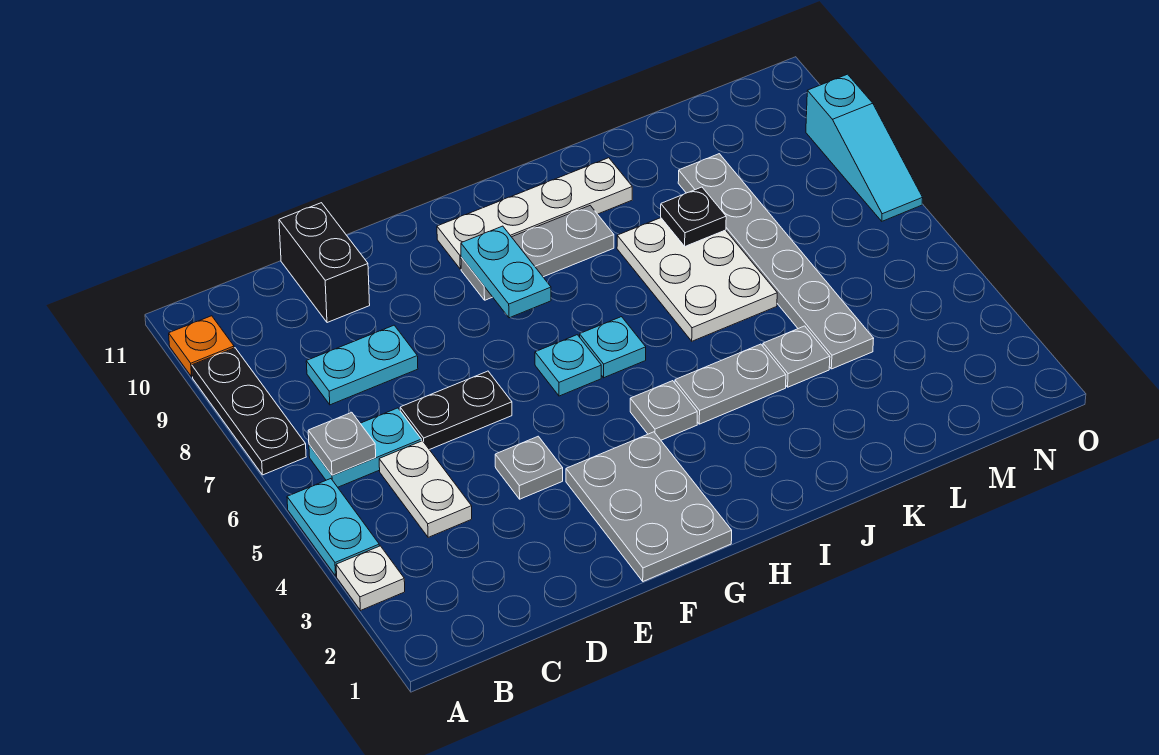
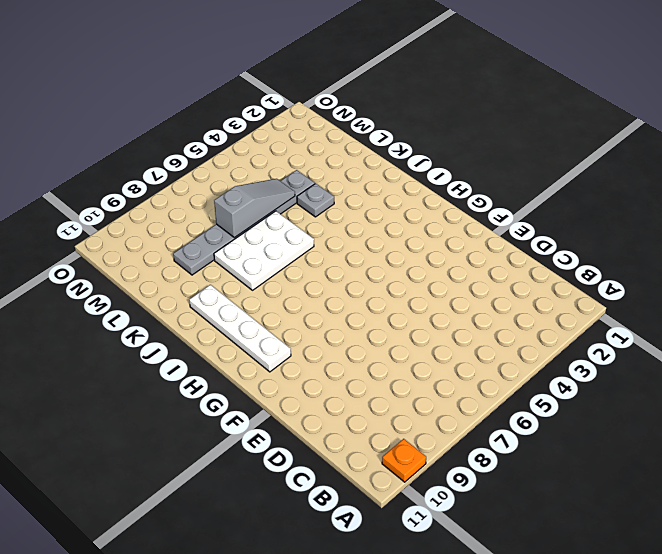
grey slope L5:L7 level 2 top 7 -> none
none -> white plate A3 level 1
none -> cyan plate A4:A5 level 1
none -> black plate A7:A9 level 1

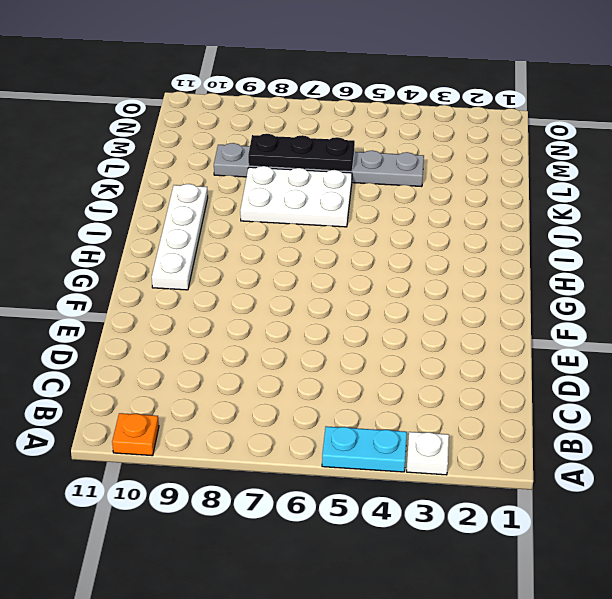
black plate L6:L8 level 2 -> black plate A7:A9 level 1
none -> cyan plate B6:C6 level 1
none -> white plate C4:C5 level 1
none -> cyan plate C8:D8 level 1

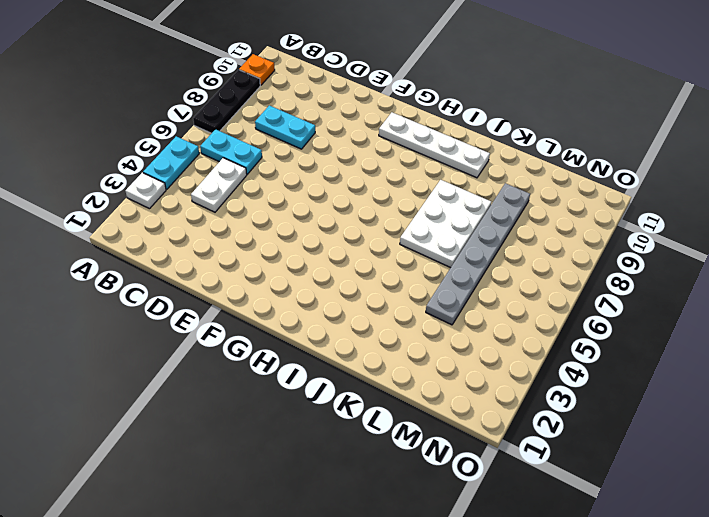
none -> black plate D6:E6 level 1
none -> black brick D10:D11 level 1
none -> grey plate E4 level 1

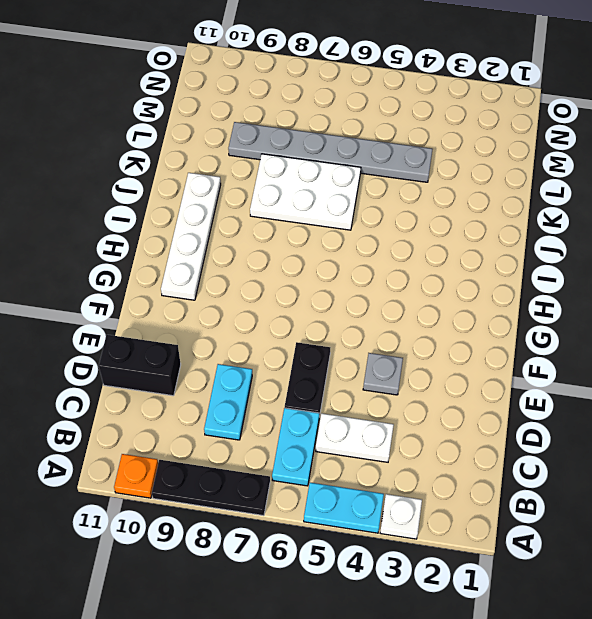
none -> grey plate F1:G3 level 1
none -> cyan plate G6 level 1
none -> grey plate G9:I9 level 1

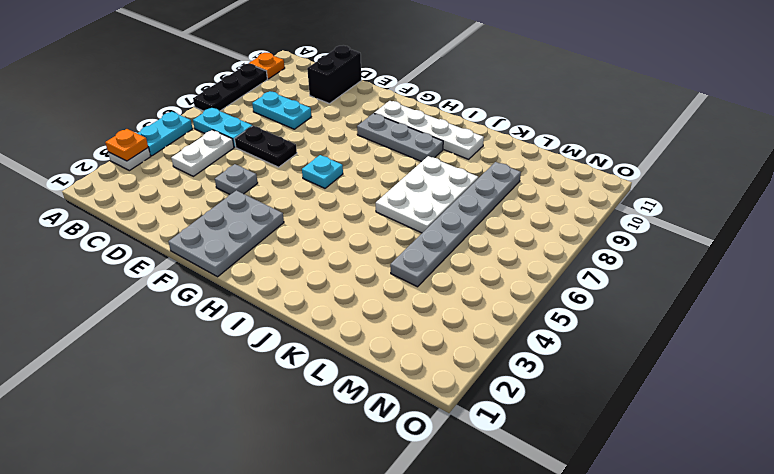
orange plate A3 level 2 -> none
none -> grey plate H4 level 1
none -> cyan plate H6 level 1
none -> grey plate I4:J4 level 1

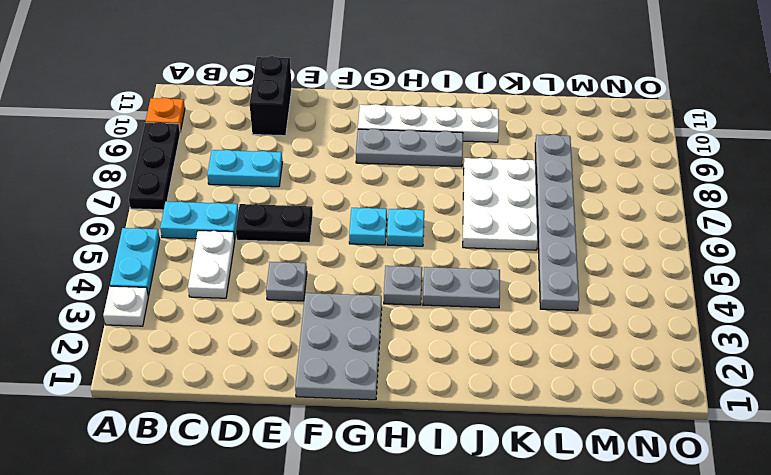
none -> grey plate K4 level 1
none -> cyan slope O7:O9 level 1 top 9
none -> grey plate B6 level 2

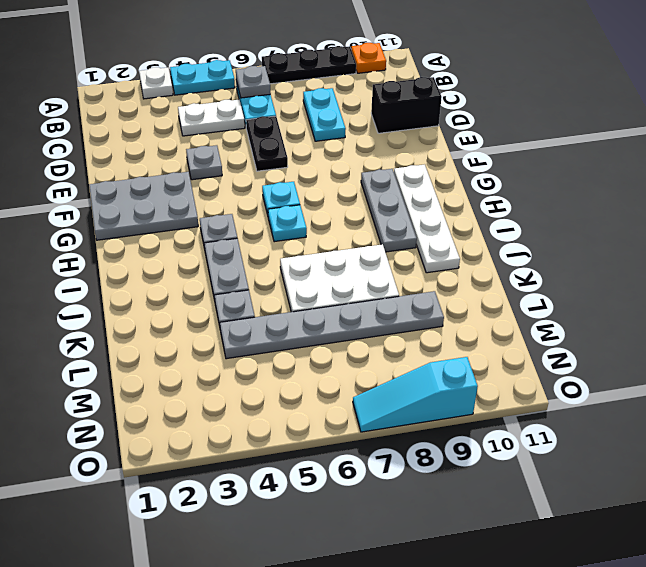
none -> cyan plate G8:G9 level 2
none -> black plate K8 level 2

